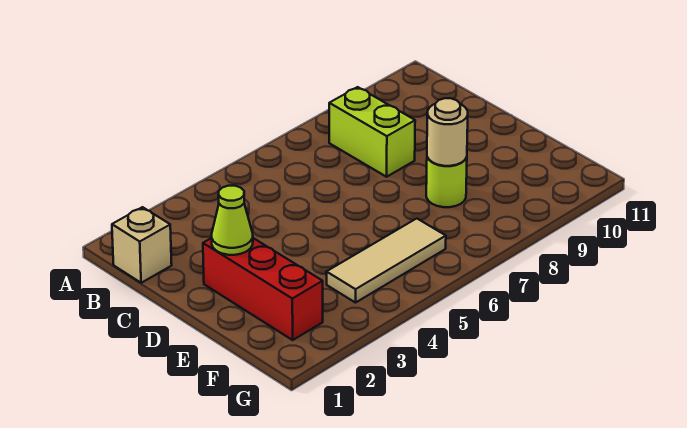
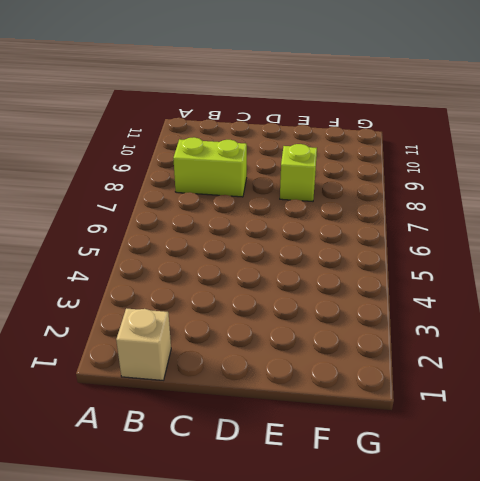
lime brick E8 level 1 -> lime round brick E8 level 1
none -> red brick D2:F2 level 1
none -> tan tile F4:F6 level 1

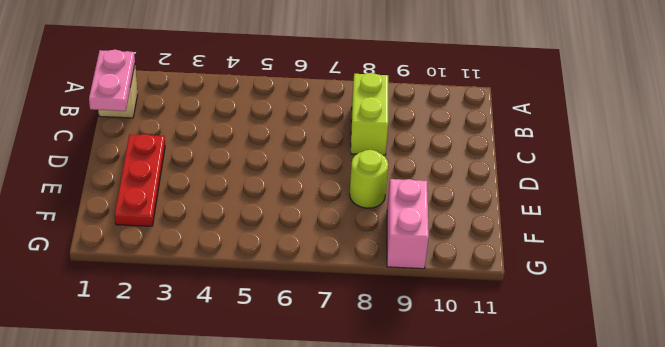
pink plate B1:C1 level 2 -> none
red plate D2:F2 level 1 -> red brick D2:F2 level 1
pink brick F9:G9 level 1 -> none
none -> tan tile F4:F6 level 1
none -> lime cone D2 level 2

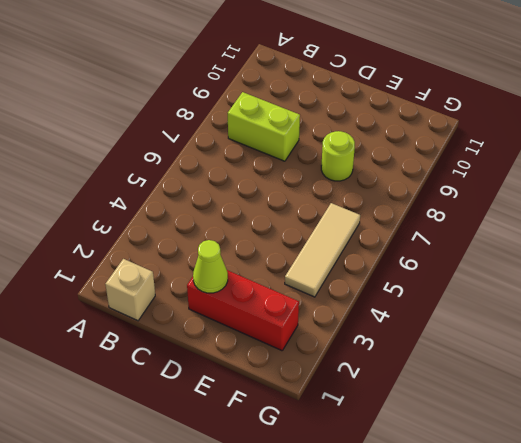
none -> tan round brick E8 level 2

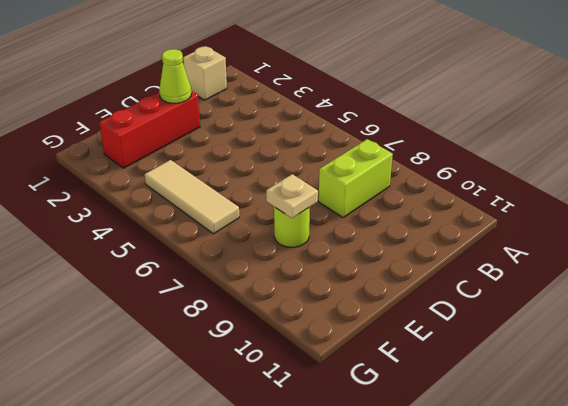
tan plate E8 level 2 -> tan round brick E8 level 2

